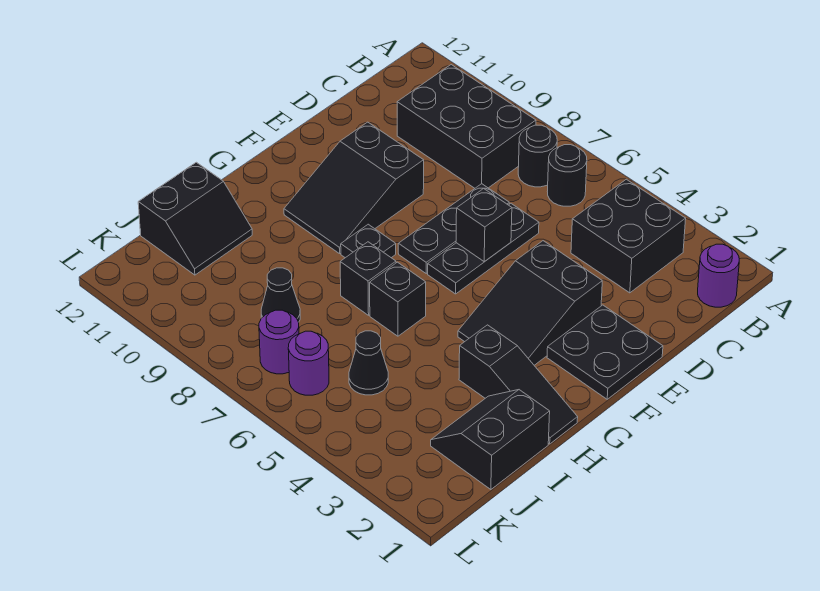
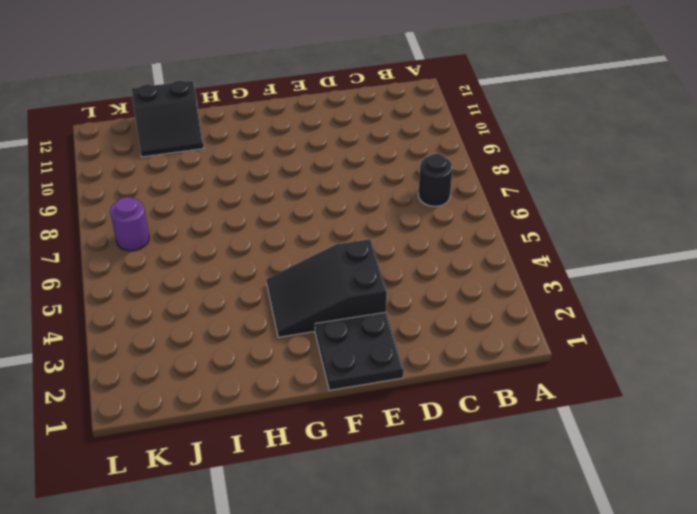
none -> purple round brick B1 level 1
none -> black brick B3:C4 level 1
none -> black round brick B6 level 1

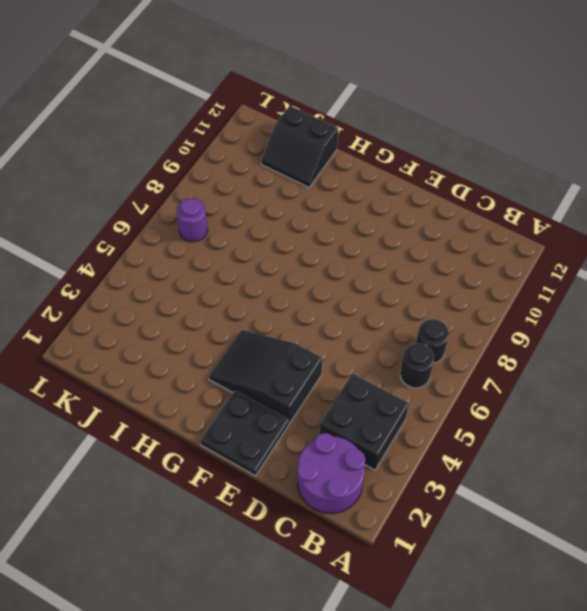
purple round brick B1:C2 level 1 -> purple round brick B1 level 1
none -> black brick B8:C10 level 1
none -> black plate D6:F6 level 1
none -> black plate D7:F7 level 1

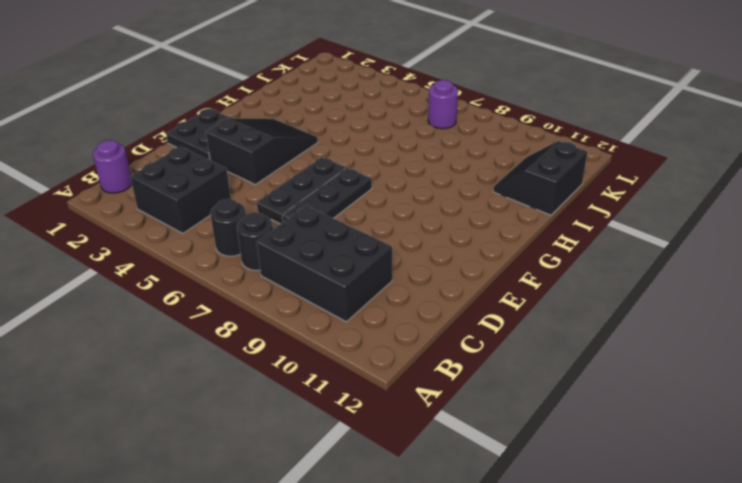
none -> black slope E9:G10 level 1 top E
none -> black plate G8 level 1
none -> black slope H1:H3 level 1 top 3

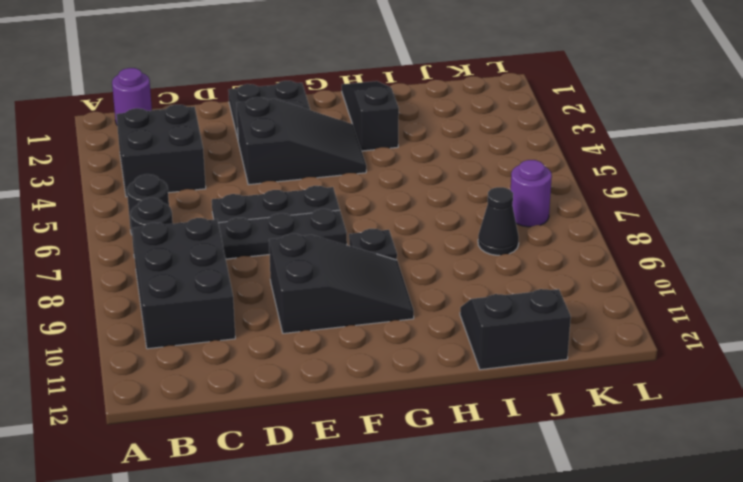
none -> black brick H6 level 1
none -> black brick H7 level 1
none -> black slope I1:J2 level 1 top 1

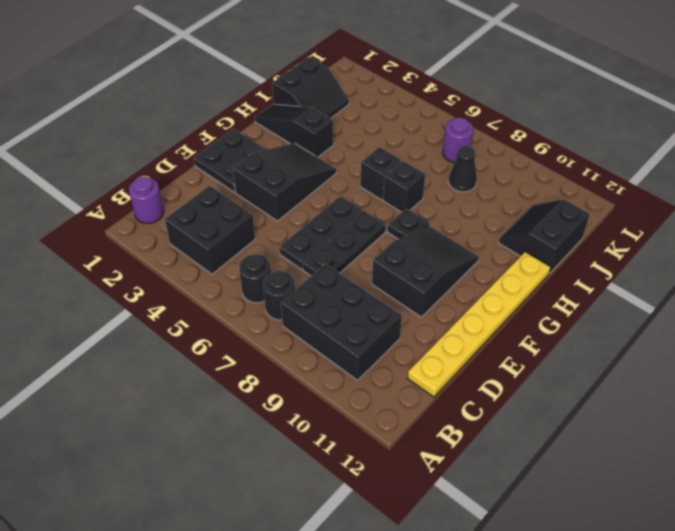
yellow plate C12:H12 level 1 -> none
none -> black cone J5 level 1
none -> purple round brick K6 level 1
none -> black brick E6 level 2

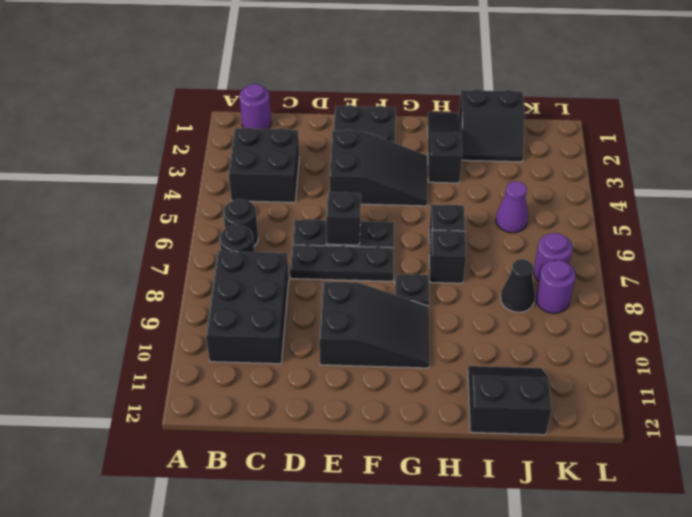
purple cone J5 level 1 -> black cone J5 level 1
purple round brick K8 level 1 -> purple round brick K6 level 1

